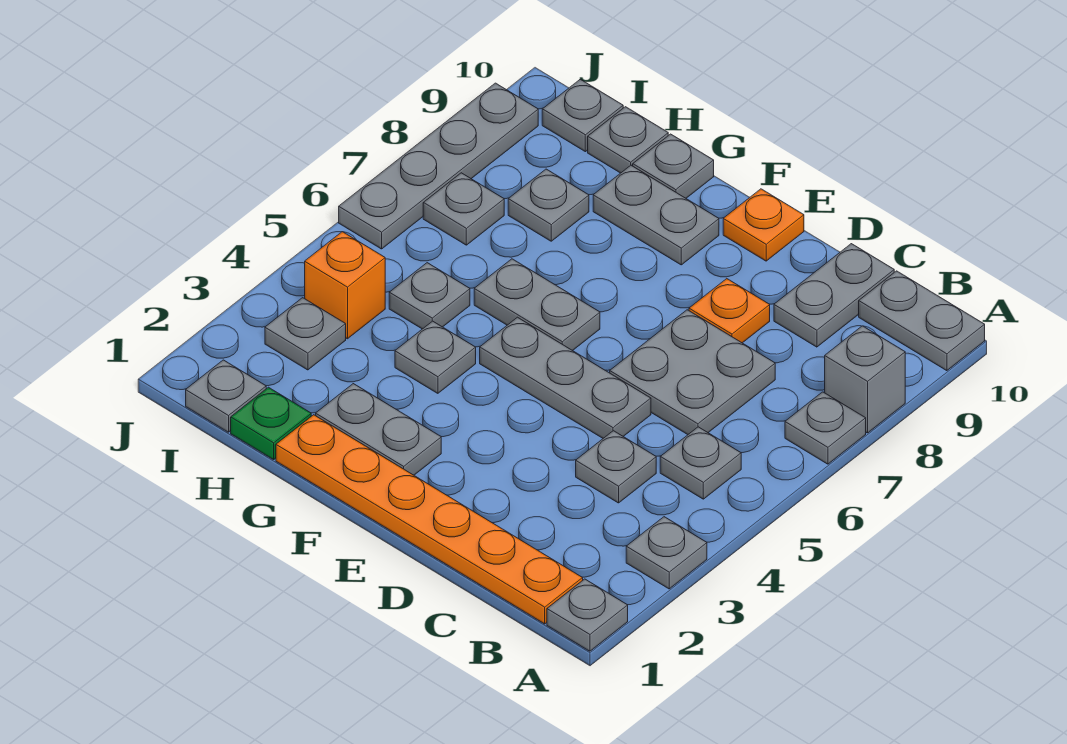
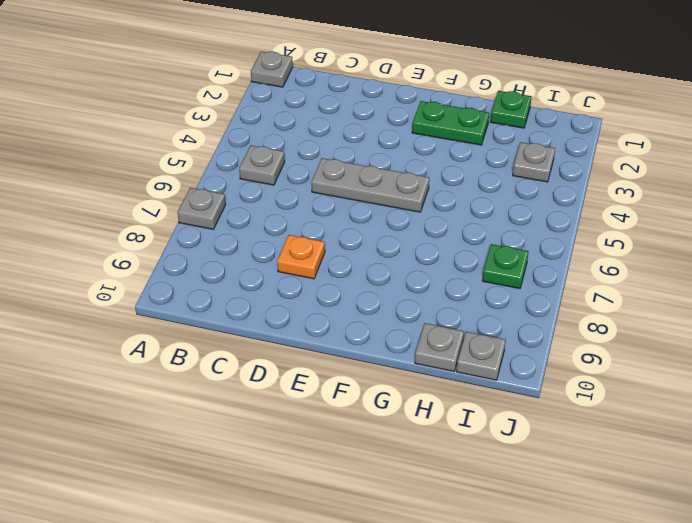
green plate F2:G2 level 1 -> grey plate F2:G2 level 1
green plate I7 level 1 -> grey plate I7 level 1
none -> grey plate A3 level 1
none -> grey brick A8 level 1
none -> grey plate A10:B10 level 1

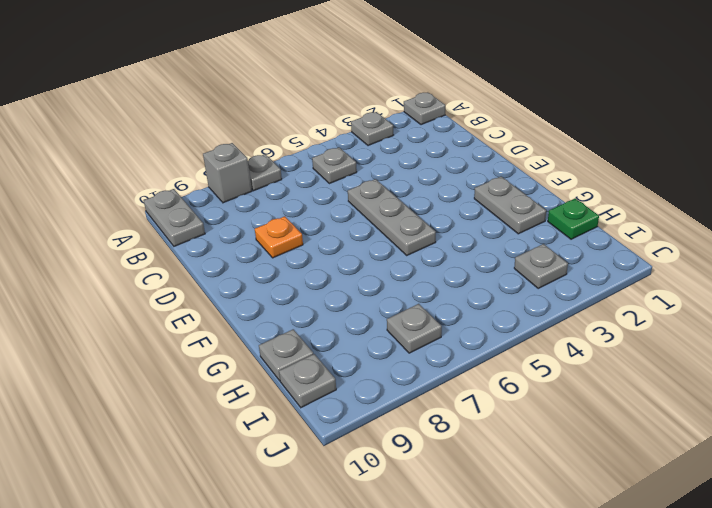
none -> orange plate B1:G1 level 1
none -> grey plate C4 level 1
none -> grey plate C6:D7 level 1

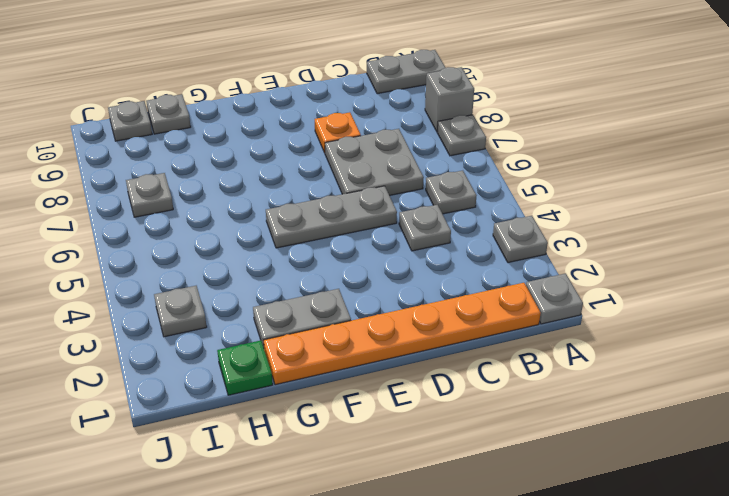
none -> grey plate C9:C10 level 1
none -> orange plate E10 level 1
none -> grey plate F6:G6 level 1

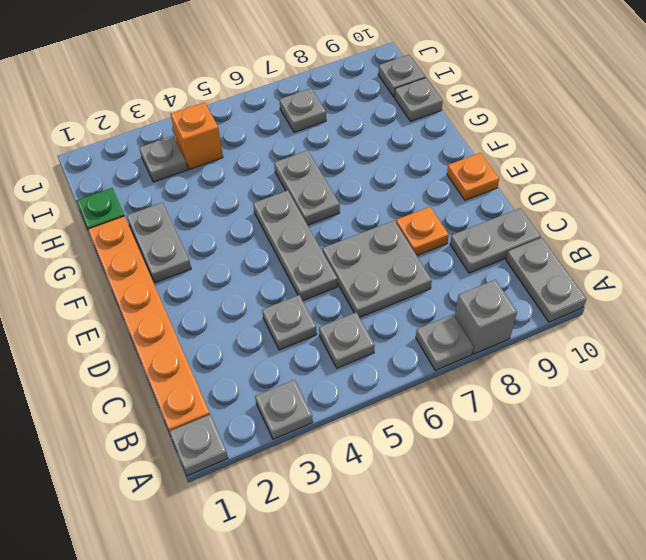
none -> grey plate F9:G9 level 1
none -> grey plate G4 level 1
none -> grey plate G10 level 1

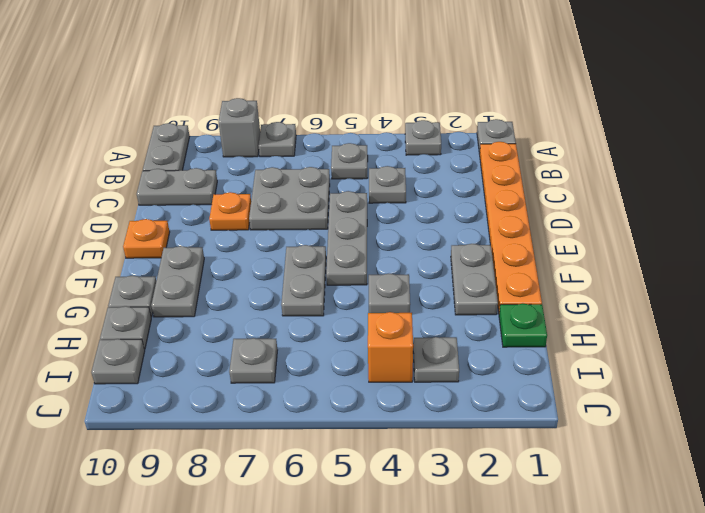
none -> grey plate H5 level 1
none -> grey plate H8 level 1
none -> grey plate I1 level 1

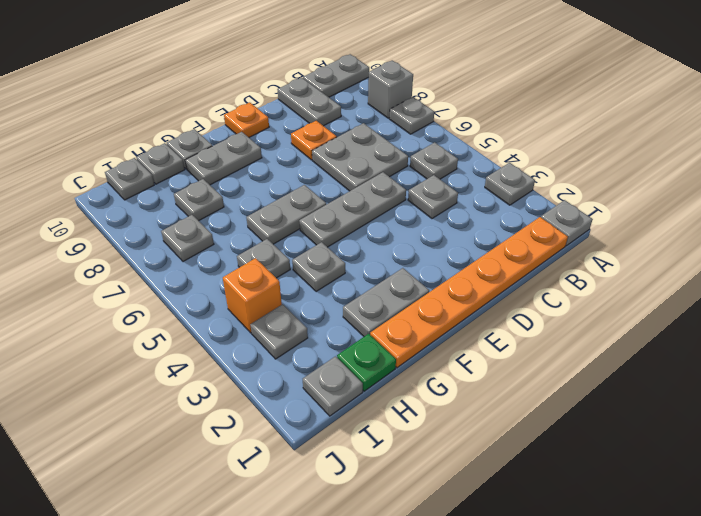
none -> grey plate J6:J9 level 1

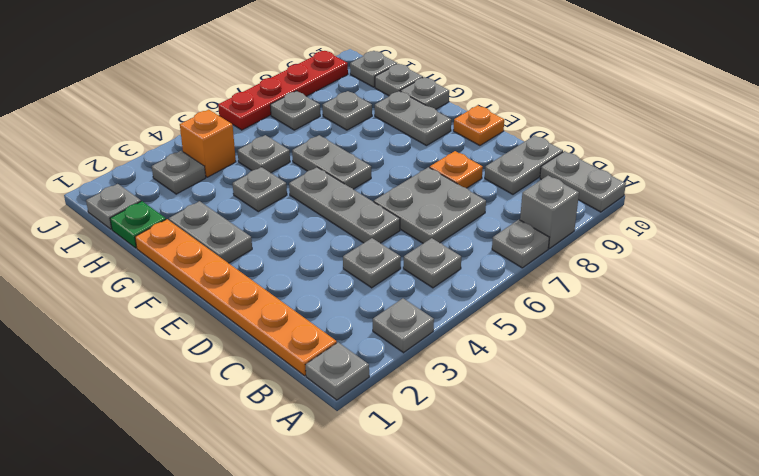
red plate J6:J9 level 1 -> grey plate J6:J9 level 1

